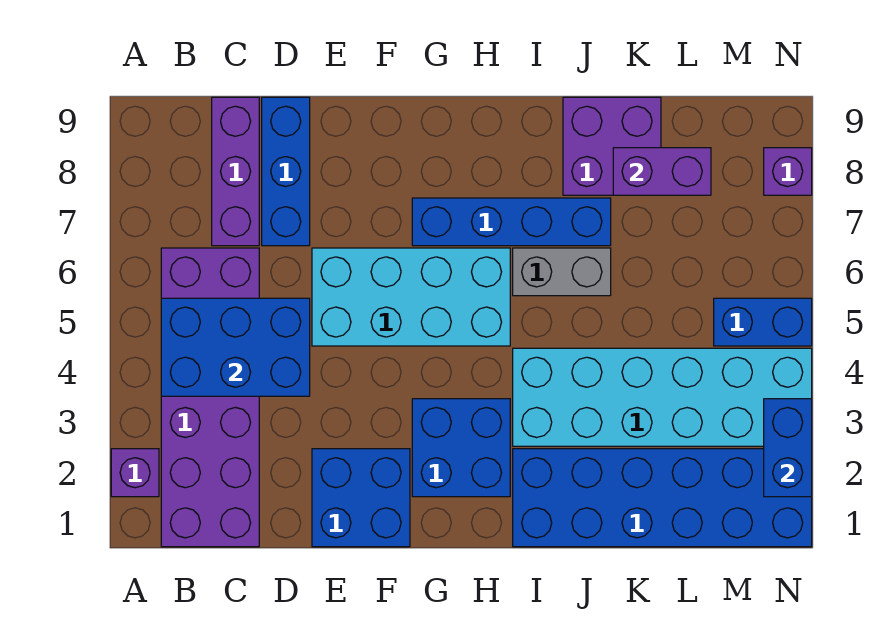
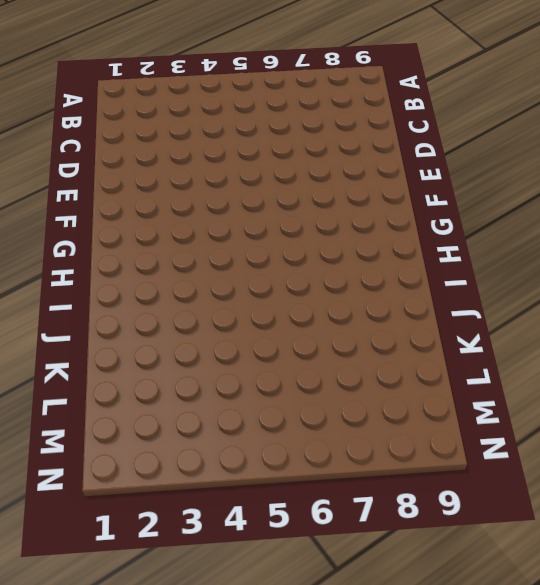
none -> purple brick A2 level 1
none -> purple brick B1:C6 level 1
none -> purple brick C7:C9 level 1

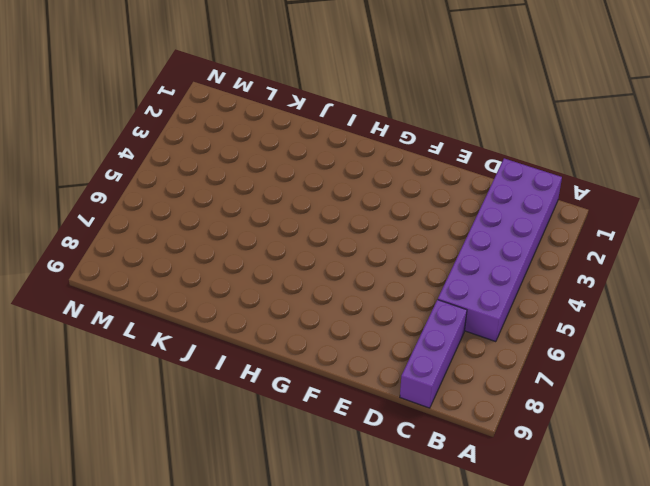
none -> purple brick A2 level 1
none -> blue brick D7:D9 level 1
none -> blue brick E1:F2 level 1

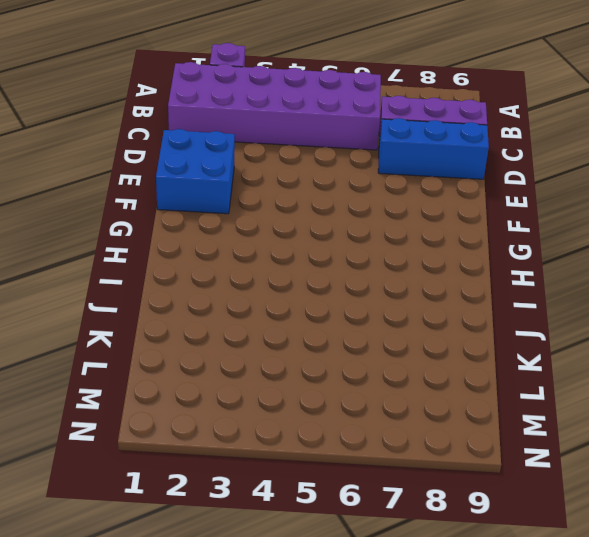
none -> cyan brick E5:H6 level 1
none -> blue brick G2:H3 level 1
none -> blue brick G7:J7 level 1

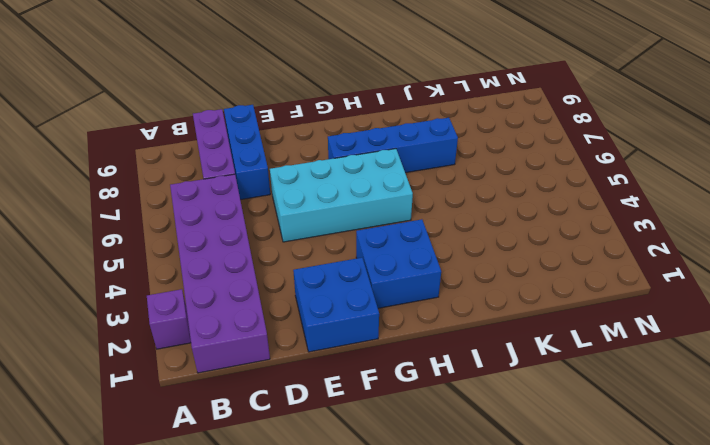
none -> blue brick I1:N2 level 1
none -> cyan brick I3:N4 level 1
none -> grey brick I6:J6 level 1

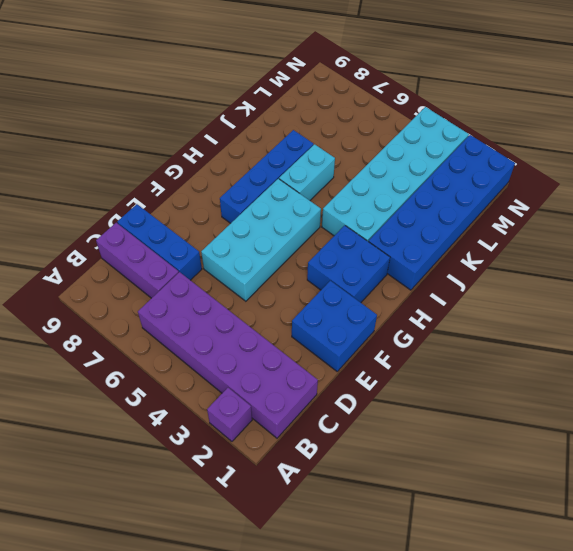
cyan brick I6:J6 level 1 -> grey brick I6:J6 level 1
none -> purple brick J8:K9 level 1
none -> blue brick M5:N5 level 1
none -> purple brick N8 level 1

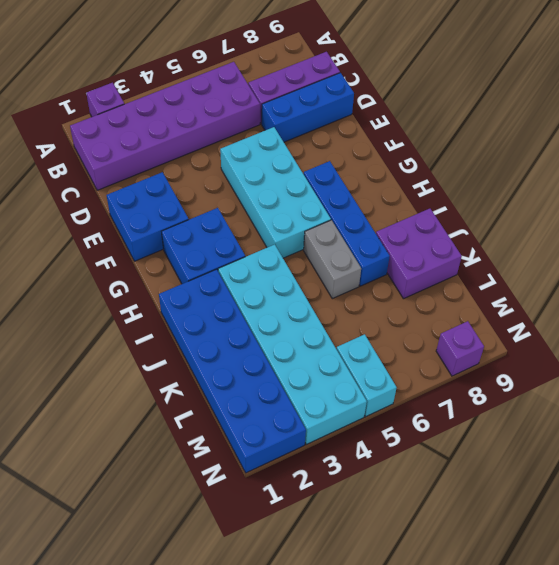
cyan brick M5:N5 level 1 -> blue brick M5:N5 level 1
none -> blue brick B4:D5 level 2
none -> purple brick K8:L8 level 2
none -> blue brick N2:N3 level 2

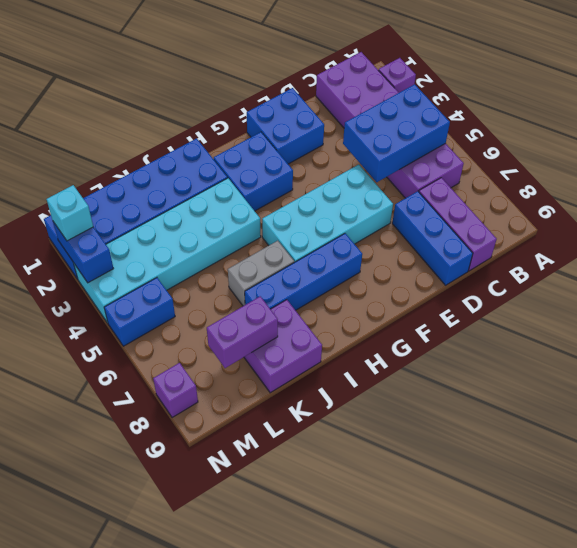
cyan brick N2 level 3 -> none

